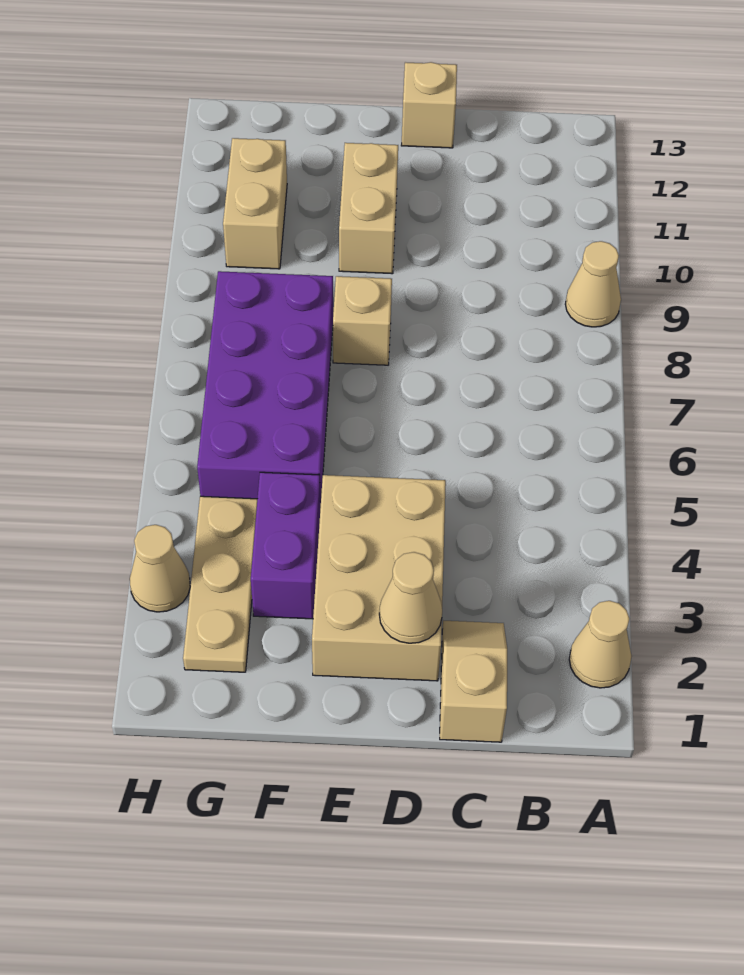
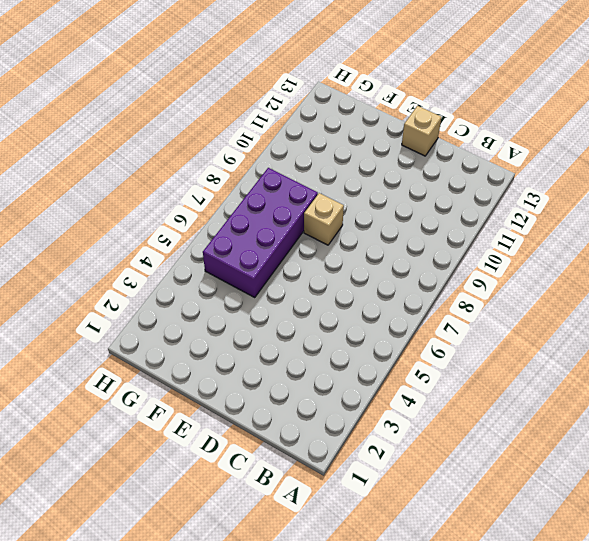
none -> tan cone A2 level 1
none -> tan cone A9 level 1
none -> tan slope C1:C2 level 1 top 1

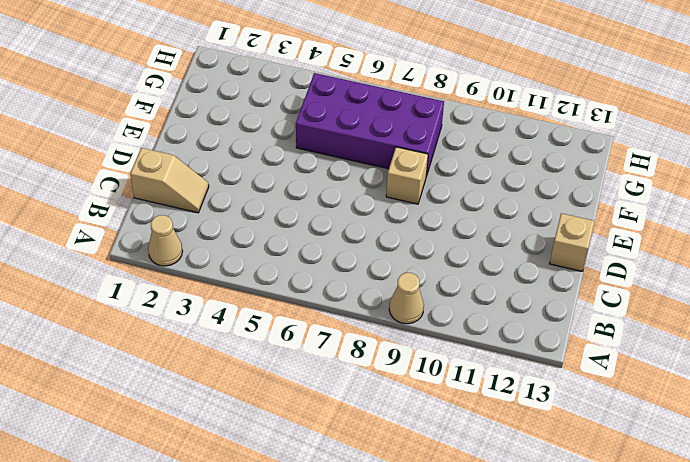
none -> tan brick D2:E4 level 1
none -> tan brick E10:E11 level 1
none -> purple brick F3:F4 level 1

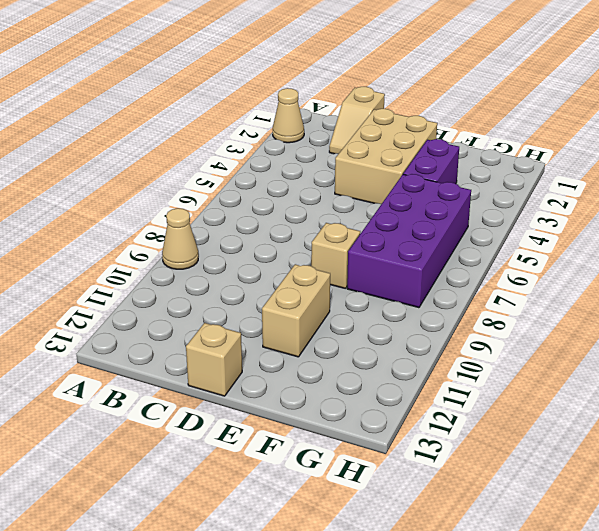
none -> tan plate G2:G4 level 1
none -> tan brick G10:G11 level 1
none -> tan cone H3 level 1

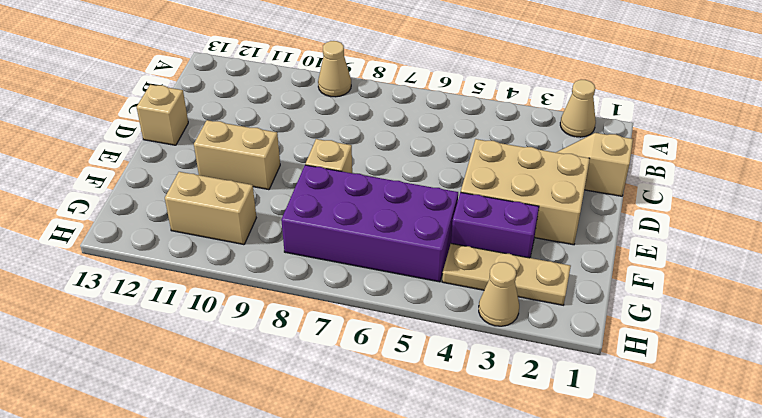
none -> tan cone D2 level 2

